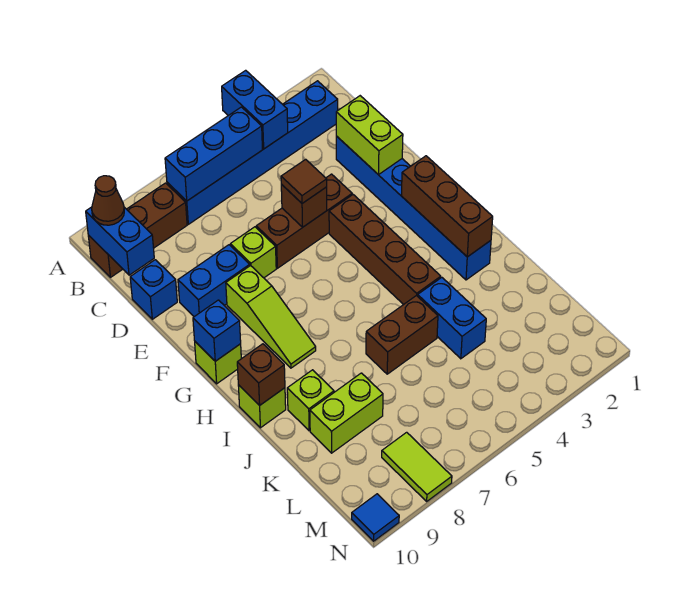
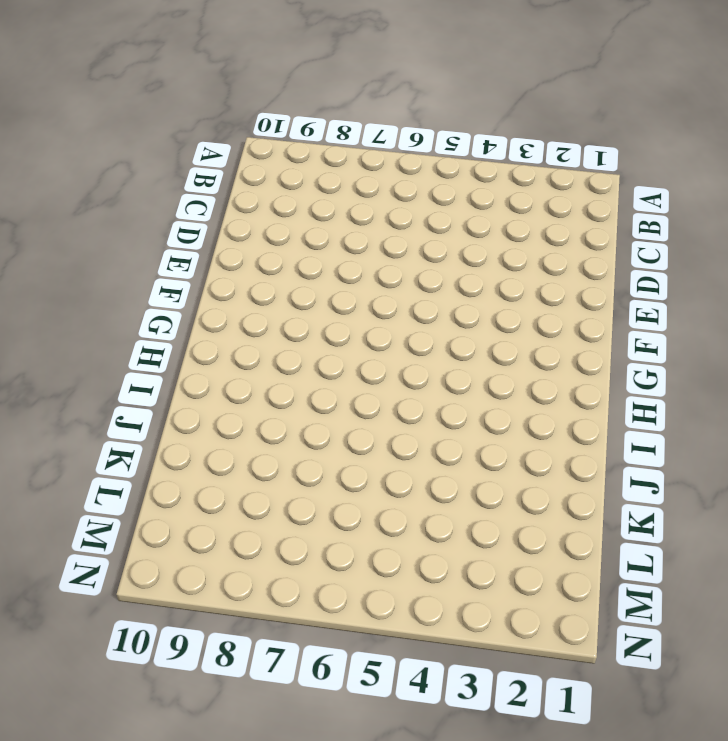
none -> blue brick B2:B7 level 1
none -> brown brick B8:B10 level 1
none -> blue brick D2:I2 level 1

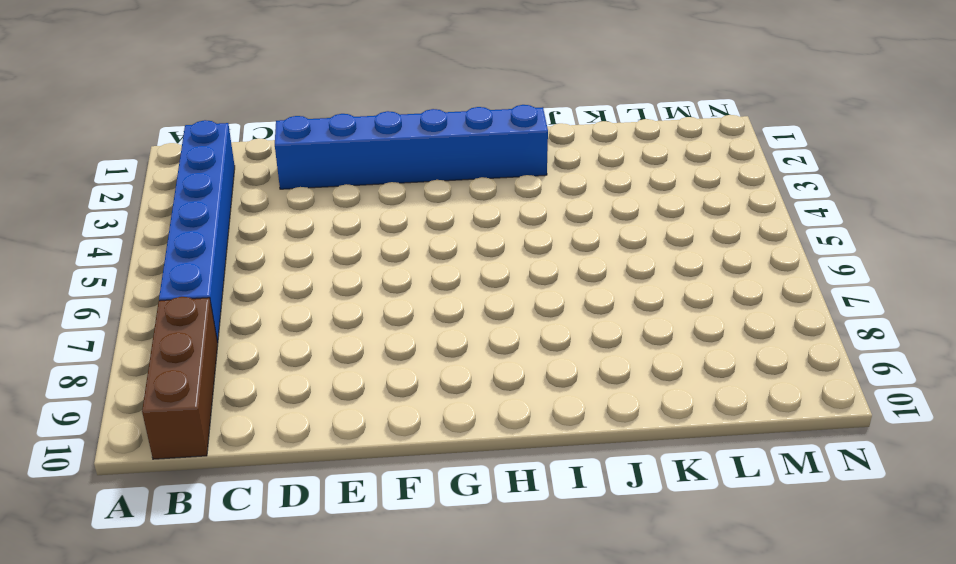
none -> blue brick D10 level 1
none -> brown brick E4:E6 level 1
none -> lime brick E7 level 1

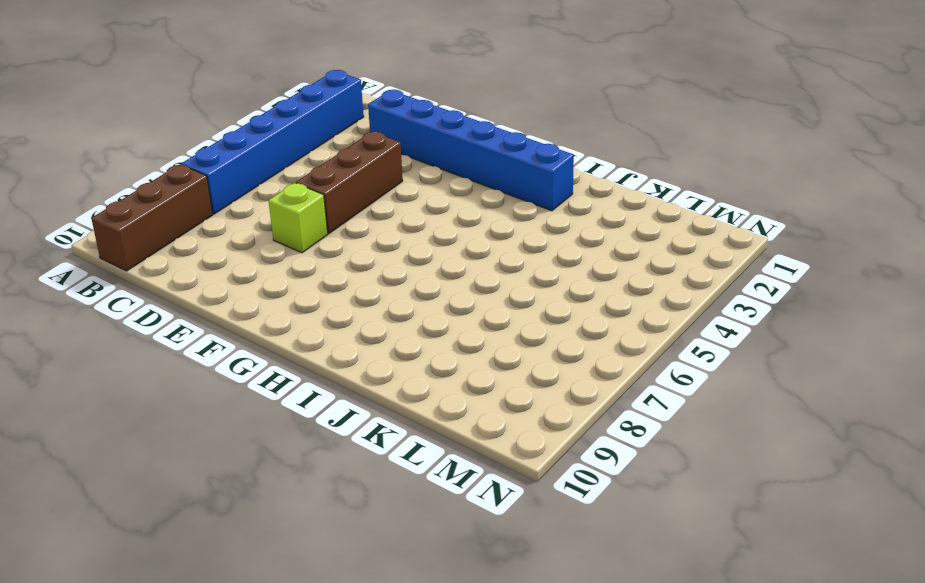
none -> blue brick D10 level 1
none -> blue brick E8:E9 level 1
none -> brown brick F4:I4 level 1

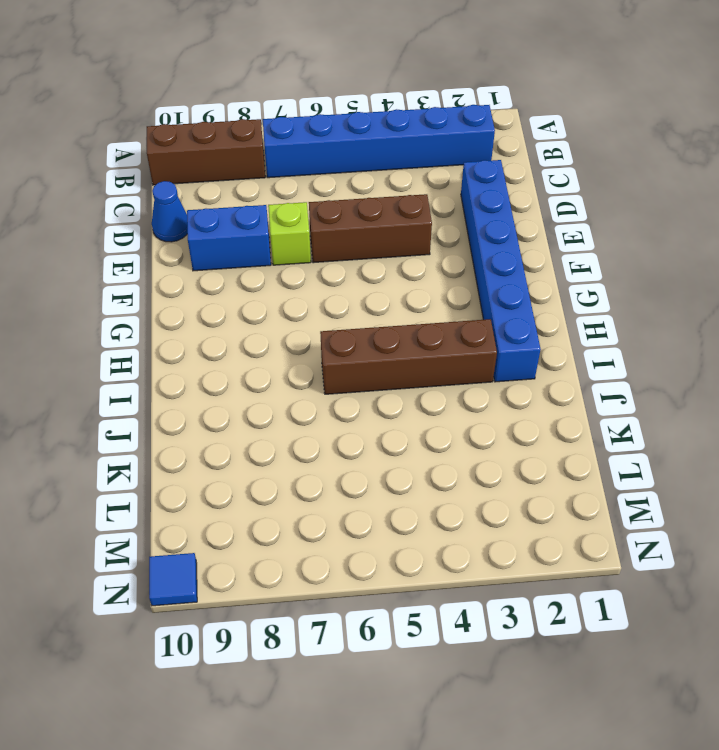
blue cone D10 level 1 -> blue brick D10 level 1
brown brick I3:I6 level 1 -> brown brick F4:I4 level 1
none -> lime slope F8:H8 level 1 top F
none -> lime brick G10 level 1
none -> lime brick I10 level 1

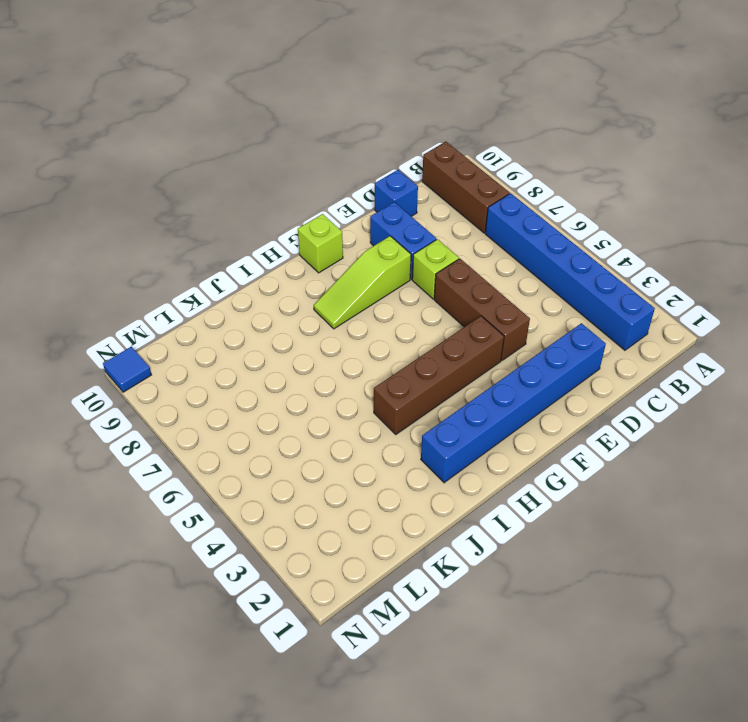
none -> lime brick I10 level 1
none -> blue brick J4:K4 level 1
none -> brown brick J5:J6 level 1

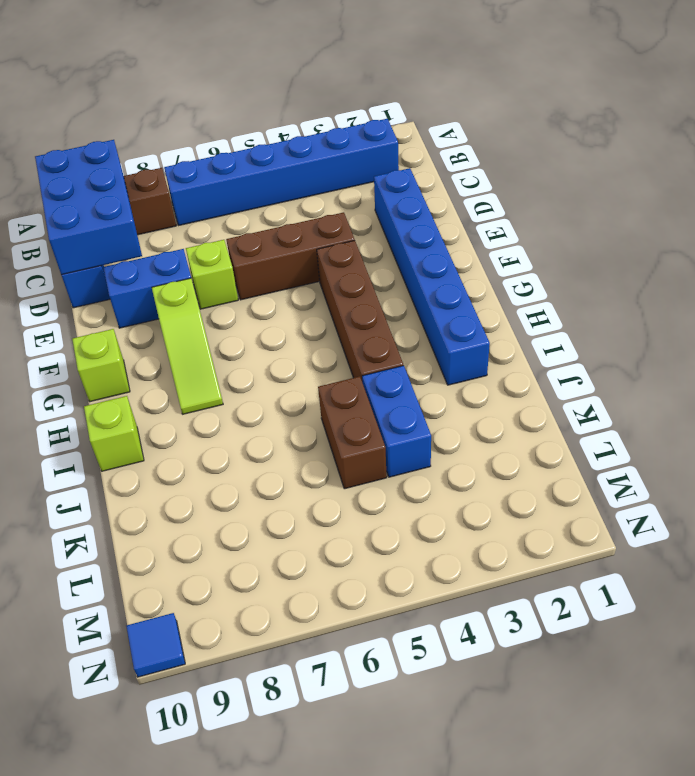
blue brick B9:D10 level 2 -> blue brick B10:C10 level 2
brown brick J5:K5 level 1 -> brown brick J5:J6 level 1
none -> lime brick J9 level 1
none -> lime brick K8:K9 level 1
none -> lime tile M8:N8 level 1

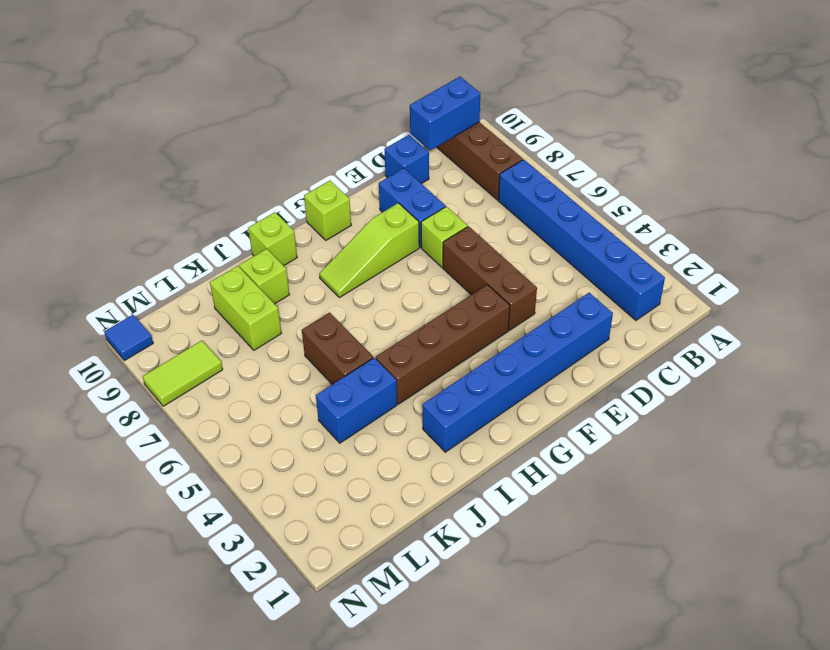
none -> blue brick A4:B4 level 2
none -> blue brick B5:B7 level 2
none -> lime brick D2:E2 level 2

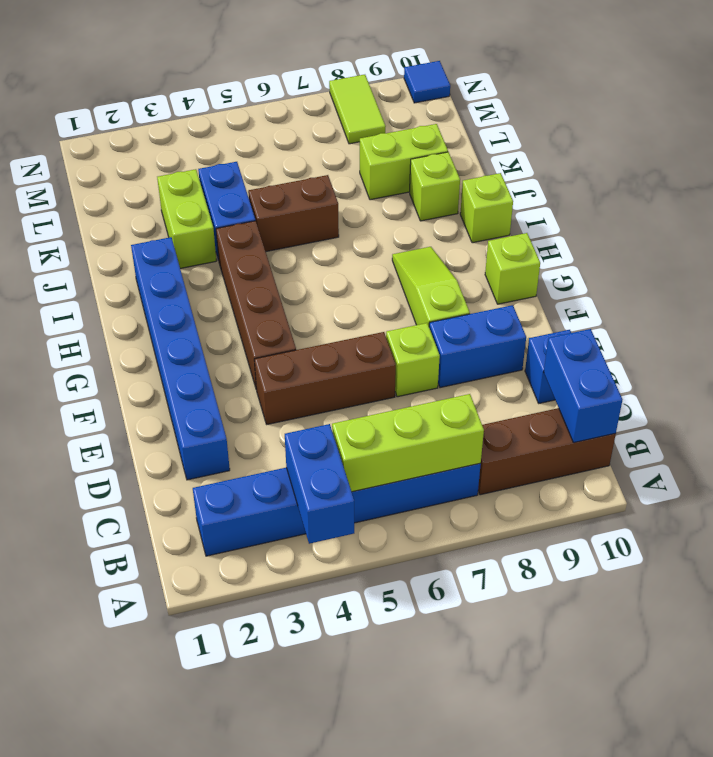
lime brick B5:B7 level 2 -> blue brick B5:B7 level 2
lime brick J3:K3 level 1 -> lime brick D2:E2 level 2
none -> brown brick E5 level 2
none -> brown brick G2:I2 level 2
none -> blue brick G10 level 2

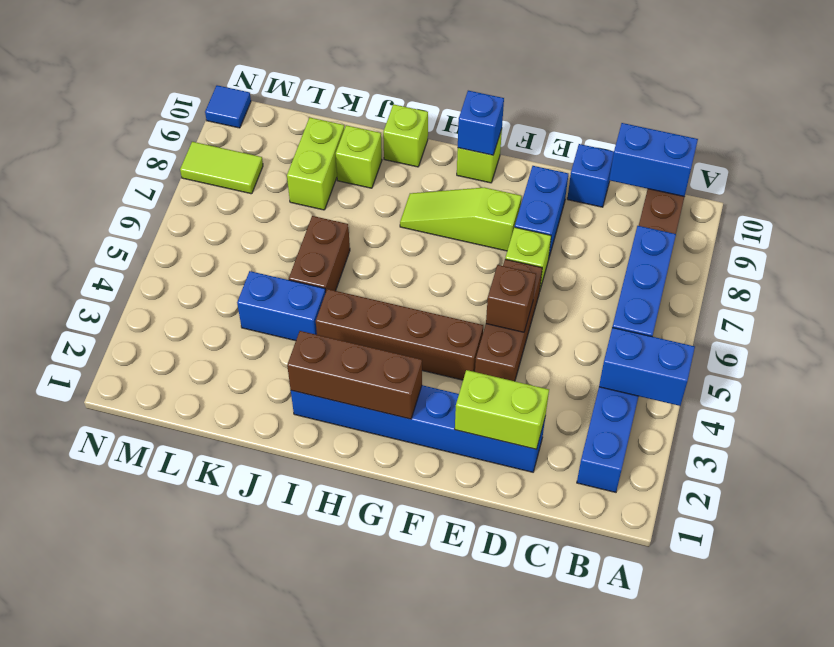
none -> brown brick I10 level 2
none -> brown cone B10 level 3
none -> brown tile E5 level 3

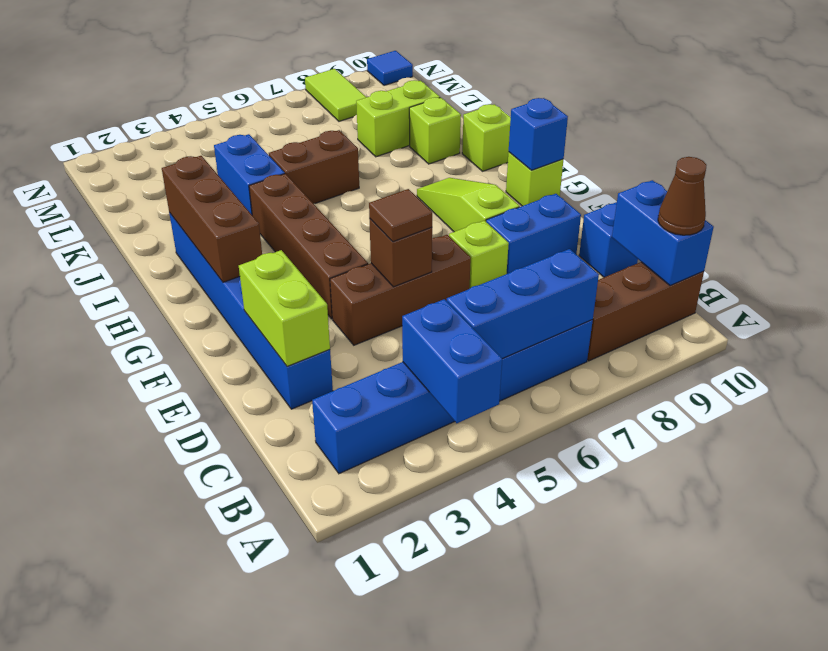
none -> brown brick I10 level 2

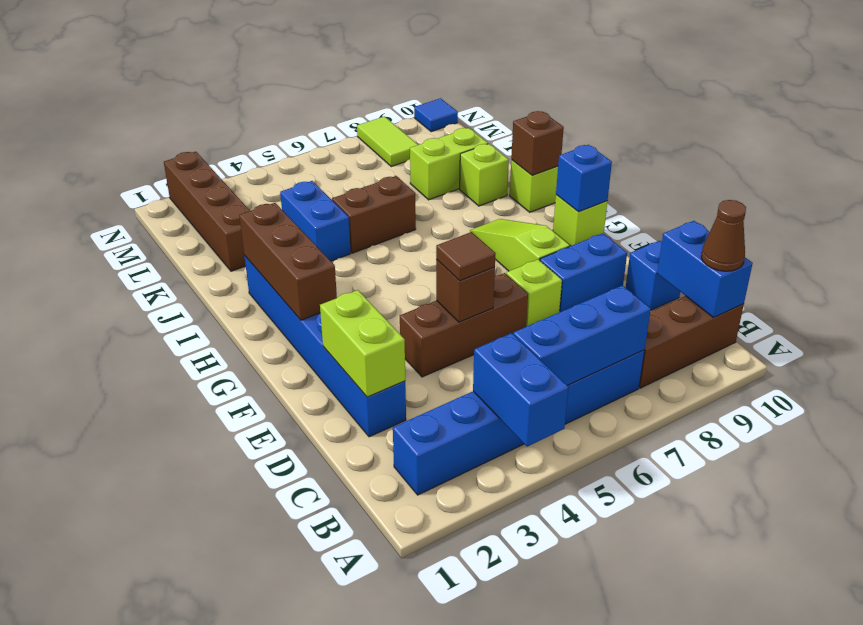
brown brick K2:N2 level 1 -> brown brick F4:I4 level 1

